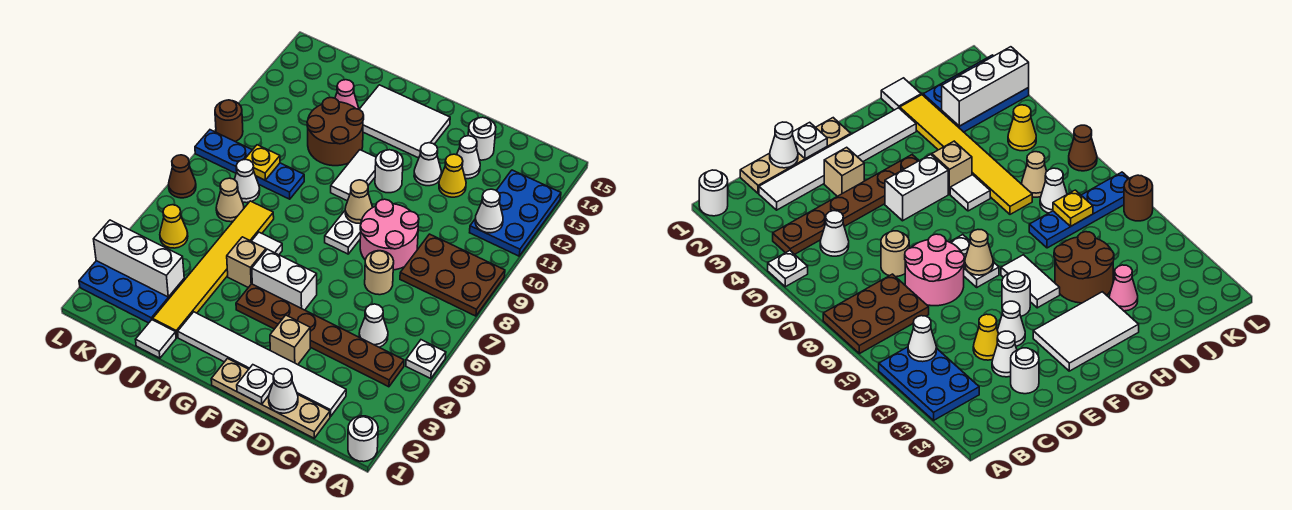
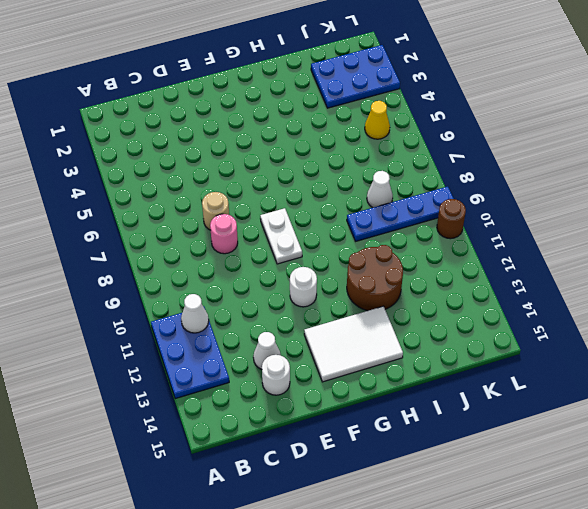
pink round brick D8 level 1 -> pink round brick D8:E9 level 1
none -> white round brick A1 level 1
none -> white plate A5 level 1
none -> brown plate A8:C9 level 1
none -> brown plate B4:G4 level 1

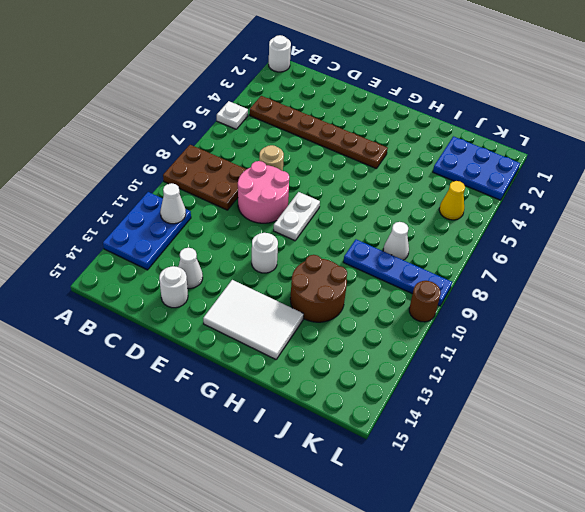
none -> tan plate C1:F1 level 1
none -> white tile C2:H2 level 1
none -> white cone C5 level 1
none -> yellow cone D12 level 1

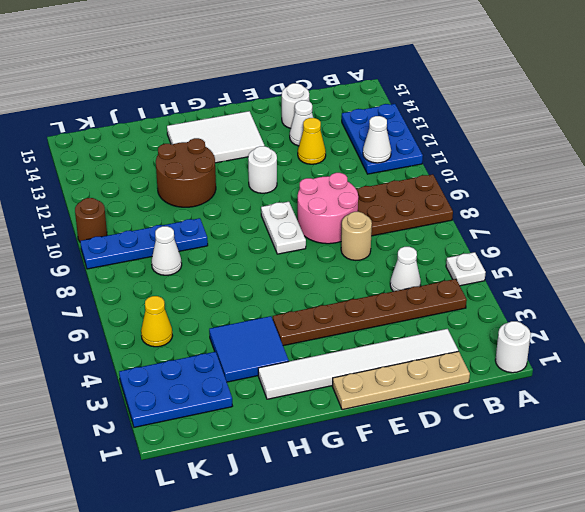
blue tile H3:I4 level 1 -> yellow tile I2:I7 level 1
none -> tan brick E3 level 1
none -> white cone E12 level 1
none -> white brick F5:G5 level 1
none -> white tile G10:G11 level 1

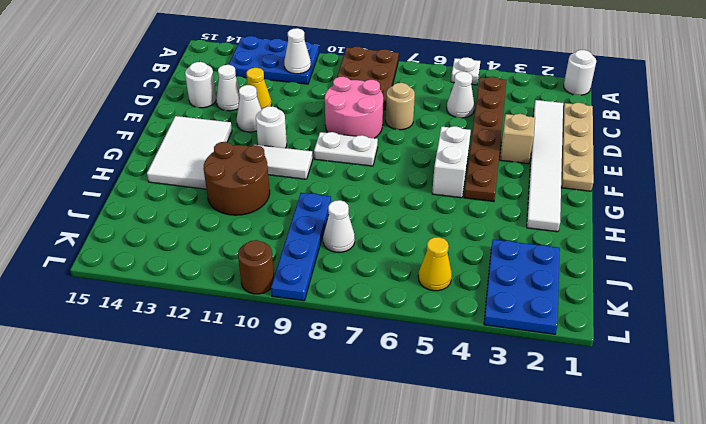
none -> tan brick H5 level 1
none -> white tile H6 level 1
none -> white tile I1 level 1
none -> yellow tile I2:I7 level 1

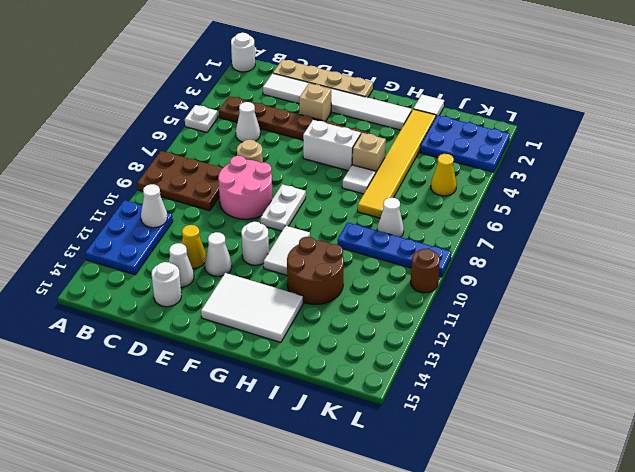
none -> pink cone I13 level 1
none -> tan cone J7 level 1
none -> brown cone L7 level 1
none -> white cone D1 level 2

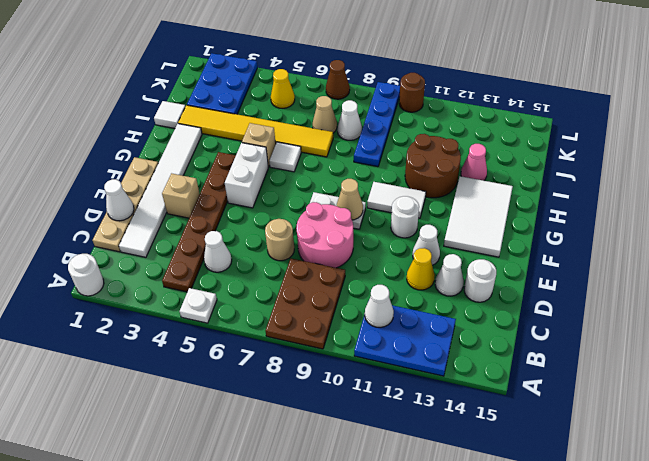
none -> white plate E1 level 2
none -> white brick J3:L3 level 2
none -> yellow plate J9 level 2

